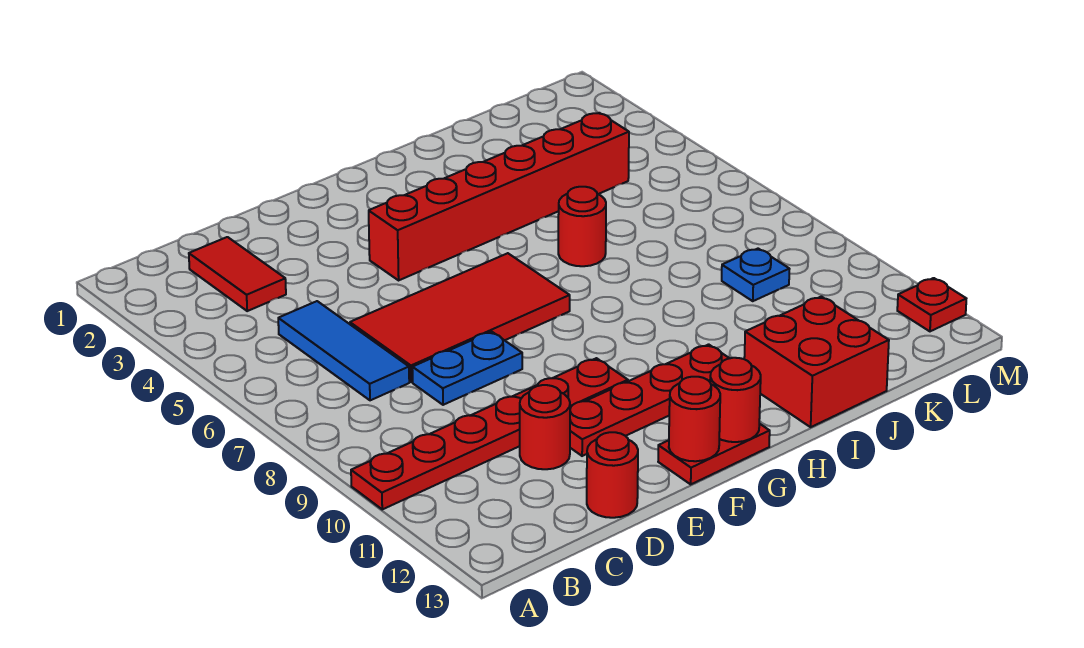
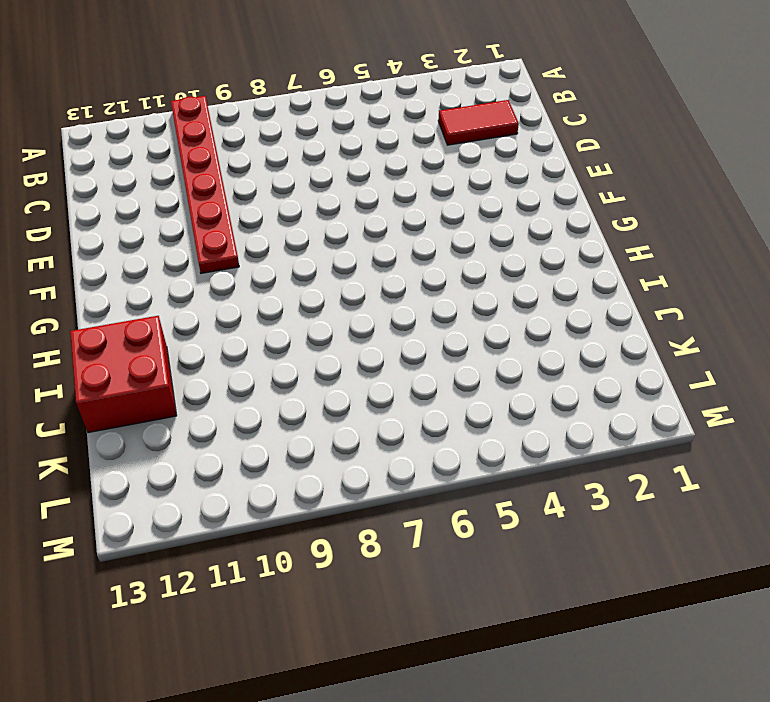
none -> blue tile C5:C7 level 1
none -> red tile D6:G7 level 1
none -> blue plate D8:E8 level 1

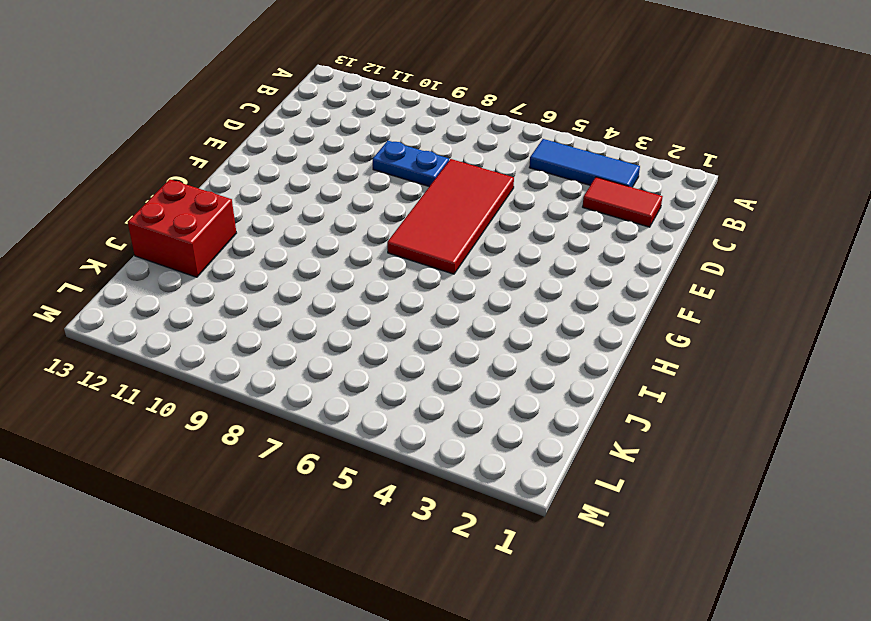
blue tile B3:B5 level 1 -> blue tile C5:C7 level 1
blue plate D8:D9 level 1 -> blue plate D8:E8 level 1
none -> red plate A10:F10 level 1
none -> red round brick D11 level 1
none -> red round brick D13 level 1

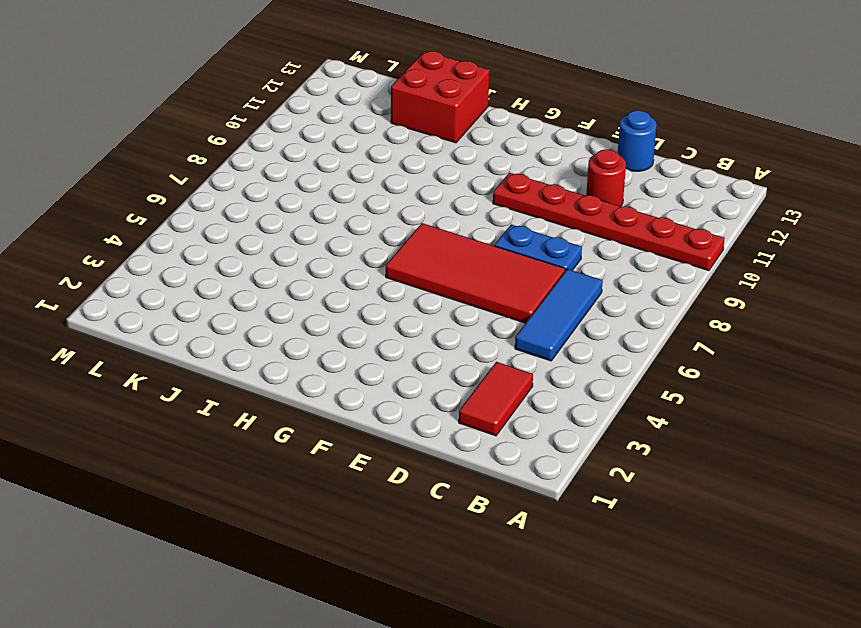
blue round brick D13 level 1 -> red round brick D13 level 1
none -> red plate E11:H11 level 1
none -> red brick F4:K4 level 1
none -> red plate F13:G13 level 1

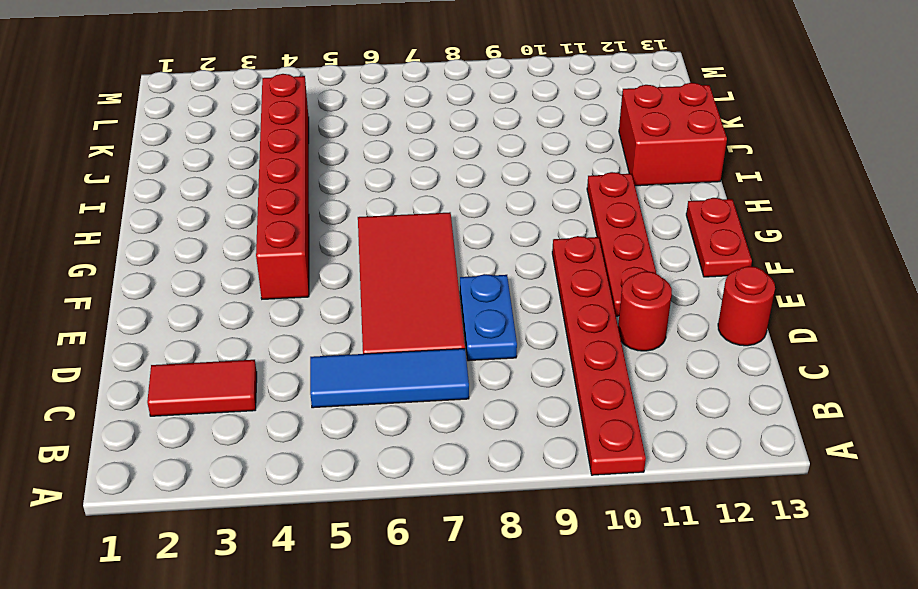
none -> red round brick I6 level 1
none -> blue plate K9 level 1
none -> red plate M12 level 1

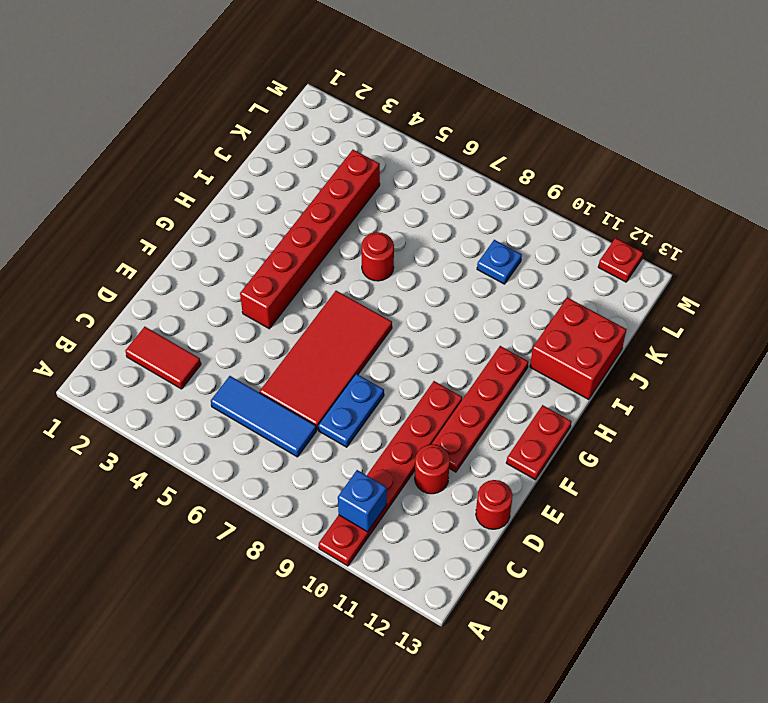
blue brick B10 level 2 -> none
none -> red round brick F13 level 2
none -> red round brick G13 level 2

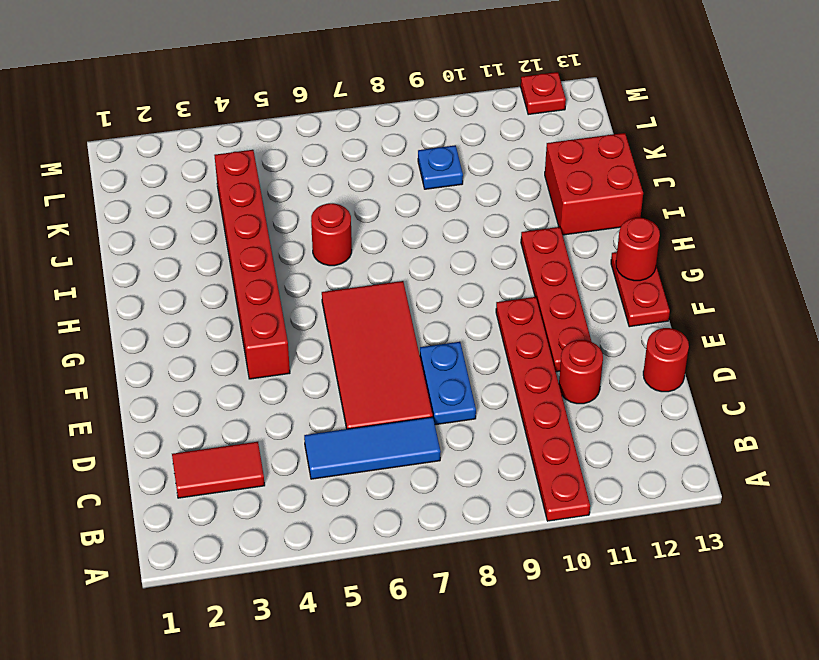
none -> red round brick F13 level 2

